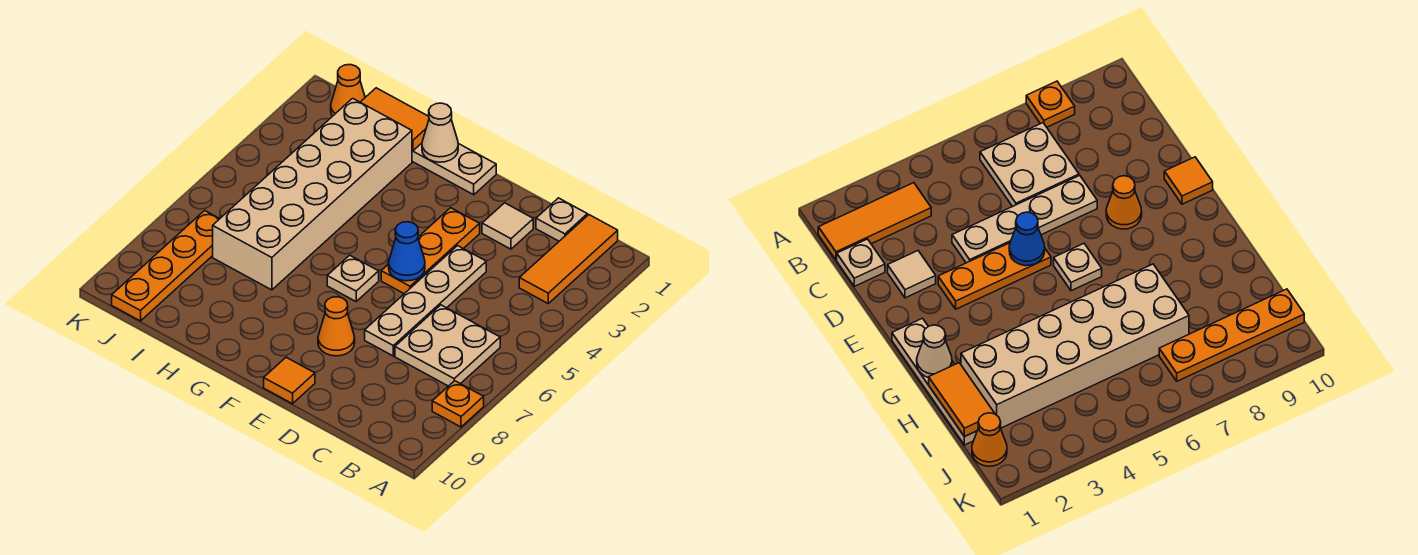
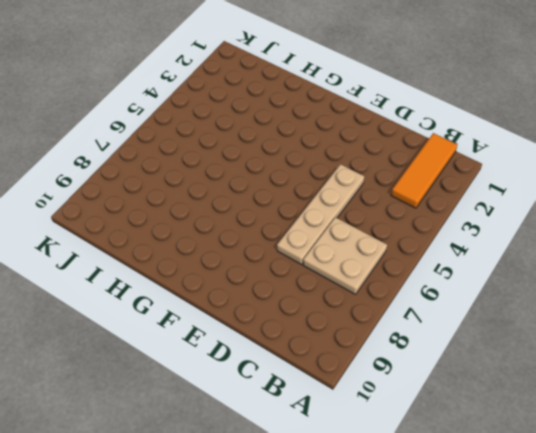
none -> orange plate A8 level 1
none -> tan plate C1 level 1
none -> tan tile D2 level 1

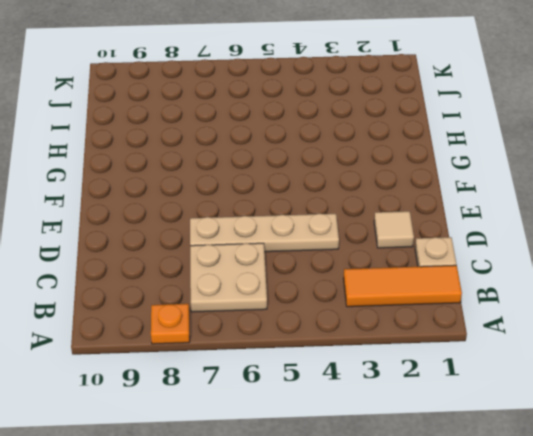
none -> orange plate E3:E5 level 1
none -> orange cone E8 level 1
none -> orange tile E10 level 1

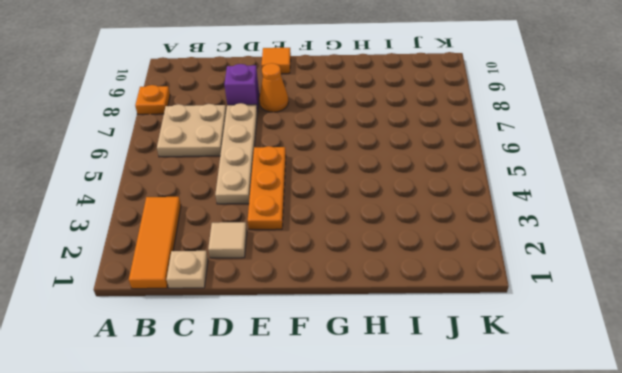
purple brick D8 level 1 -> none
none -> tan plate F1:I1 level 1
none -> tan plate F6 level 1
none -> tan brick H2:I7 level 1

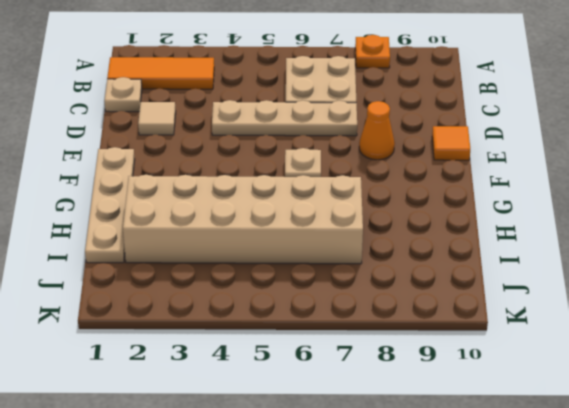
none -> orange plate E3:E5 level 1
none -> orange cone J1 level 1
none -> orange plate J7:J10 level 1

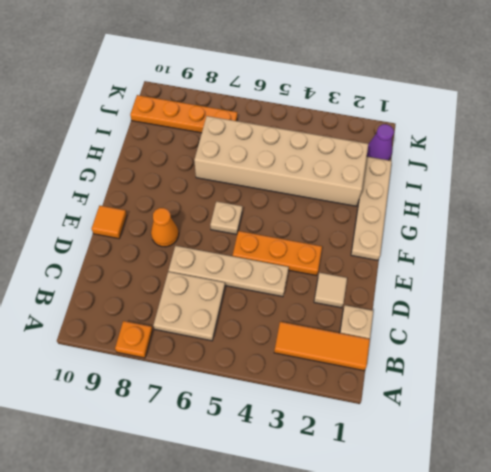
purple cone J1 level 1 -> orange cone J1 level 1
none -> blue cone E5 level 2
none -> tan cone G1 level 2
none -> orange tile H1:I1 level 2

